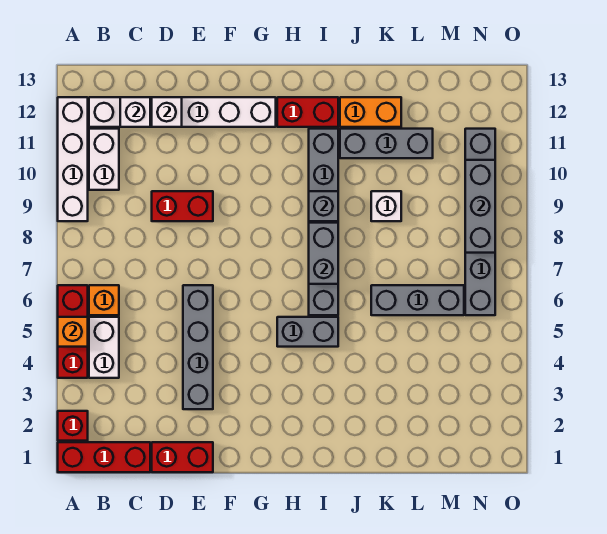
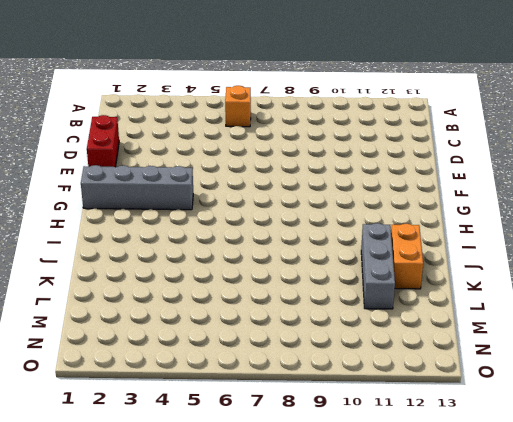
grey brick G1:G4 level 1 -> grey brick E3:E6 level 1
none -> red brick A1:C1 level 1
none -> red brick A2 level 1
none -> red brick A4:A6 level 1

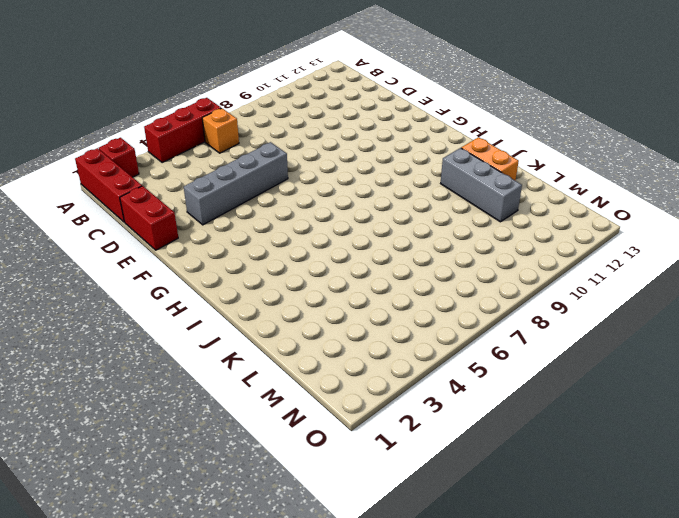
none -> white brick A9:A12 level 1
none -> white brick B4:B5 level 1
none -> white brick B10:B11 level 1

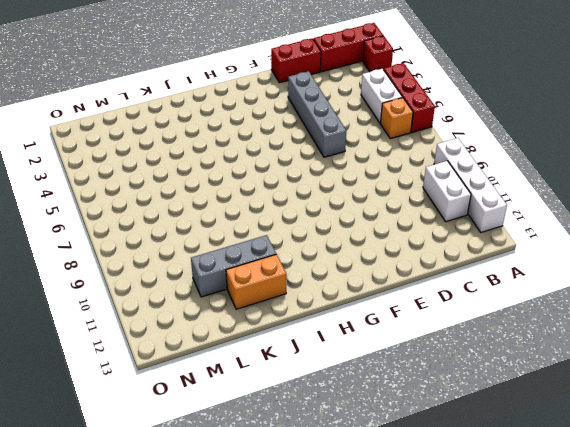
none -> white brick B12:G12 level 1
none -> red brick D9:E9 level 1
none -> grey brick H5:I5 level 1

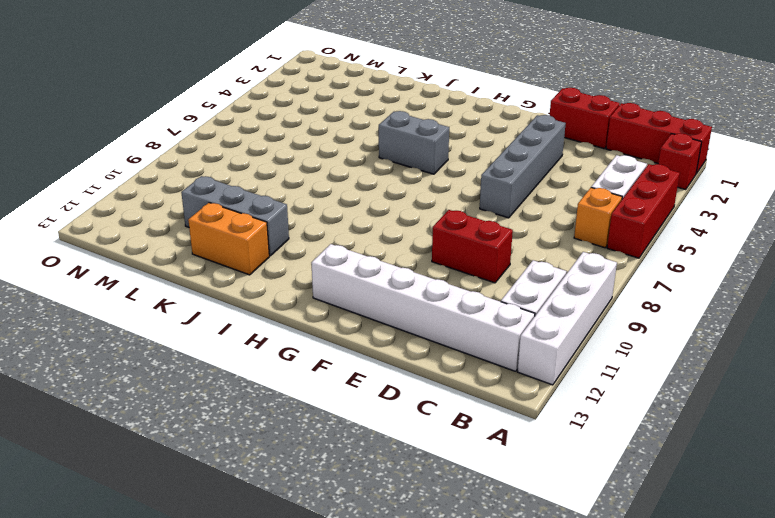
none -> red brick H12:I12 level 1
none -> grey brick I6:I11 level 1
none -> grey brick K6:M6 level 1

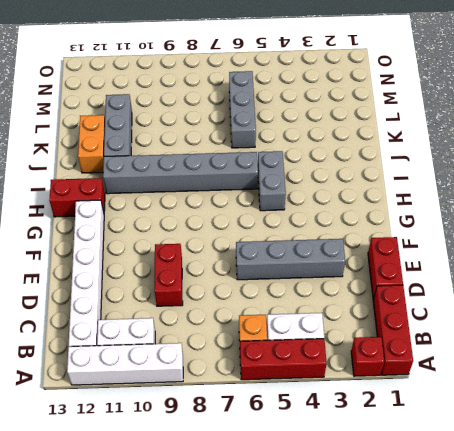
red brick H12:H13 level 1 -> red brick H12:I12 level 1
none -> white brick K9 level 1
none -> grey brick N6:N11 level 1
none -> orange brick A5 level 2

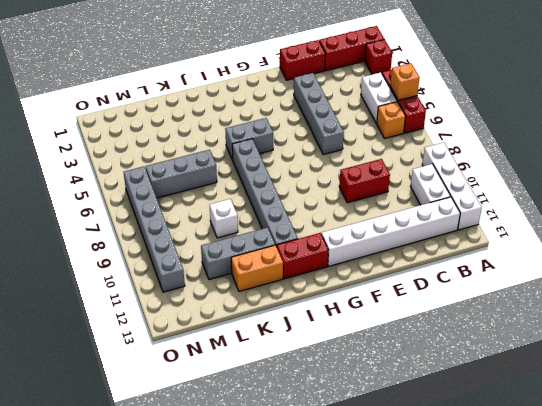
none -> white brick C12 level 2
none -> white brick D12 level 2
none -> grey brick I7:I8 level 2

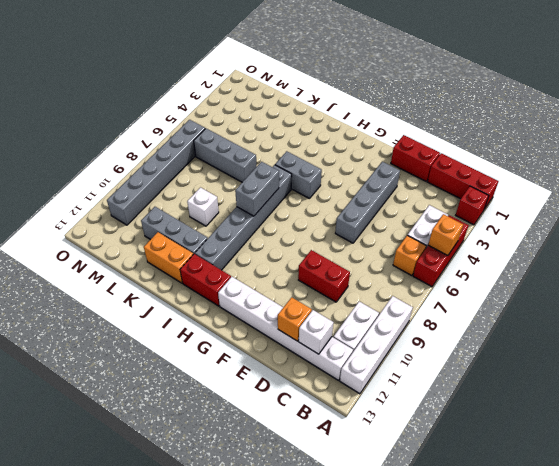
orange brick D12 level 2 -> white brick D12 level 2
none -> grey brick I9 level 2
none -> grey brick N8:N10 level 2

